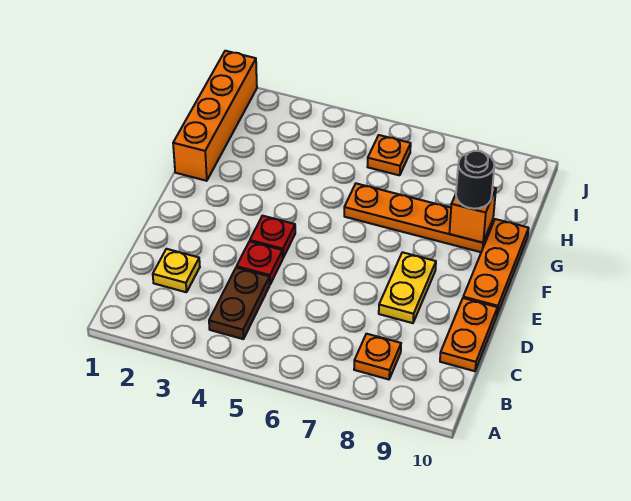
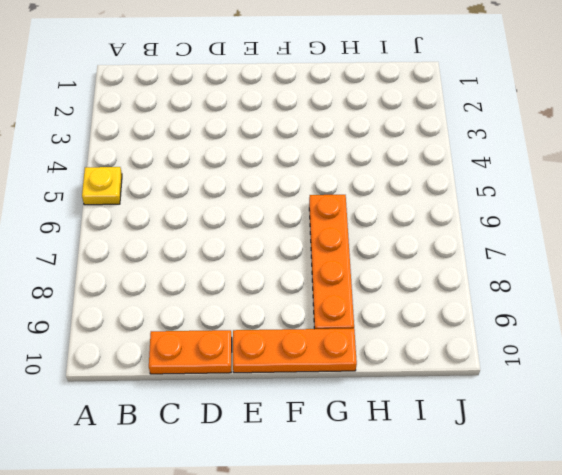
yellow plate A5 level 1 -> yellow plate C2 level 1
none -> brown plate B4:C4 level 1
none -> orange plate B8 level 1
none -> red plate D4 level 1

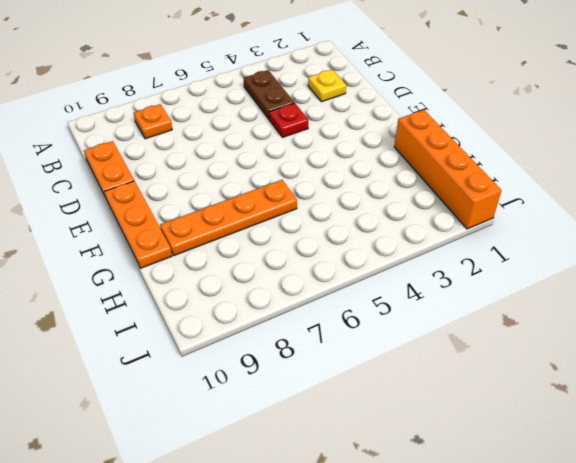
none -> yellow plate D8:E8 level 1
none -> red plate E4 level 1
none -> orange plate I6 level 1

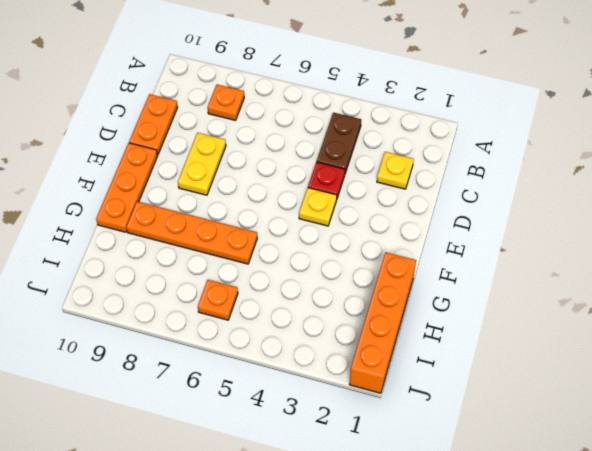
yellow plate E4 level 1 -> red plate E4 level 1
none -> orange brick G9 level 2
none -> black round brick G9 level 3

